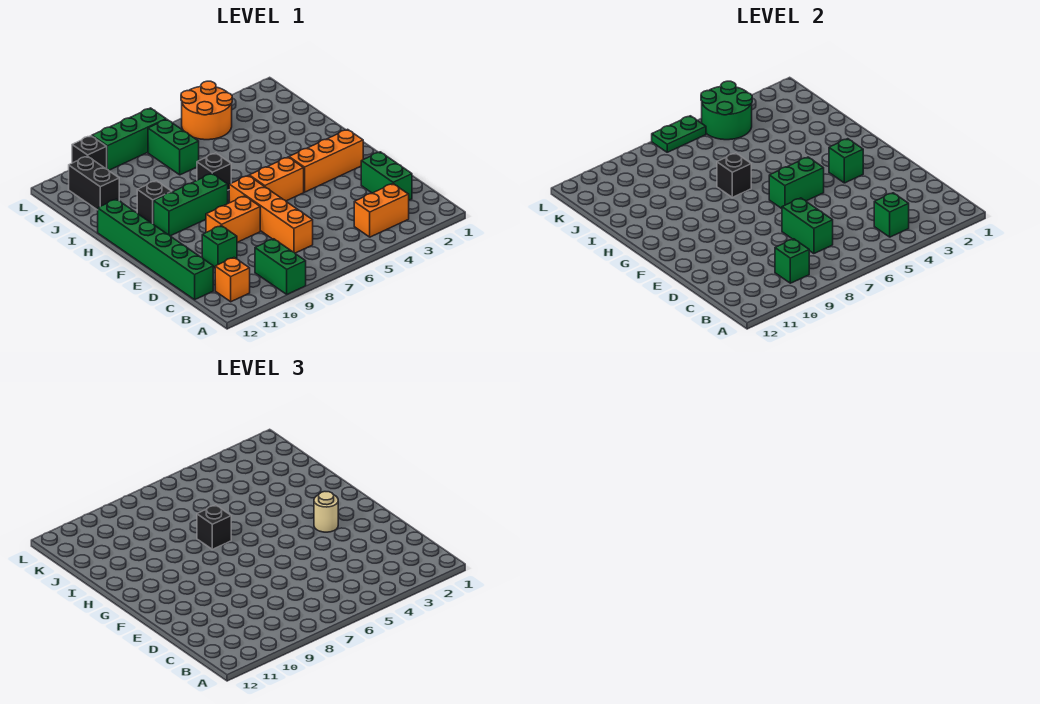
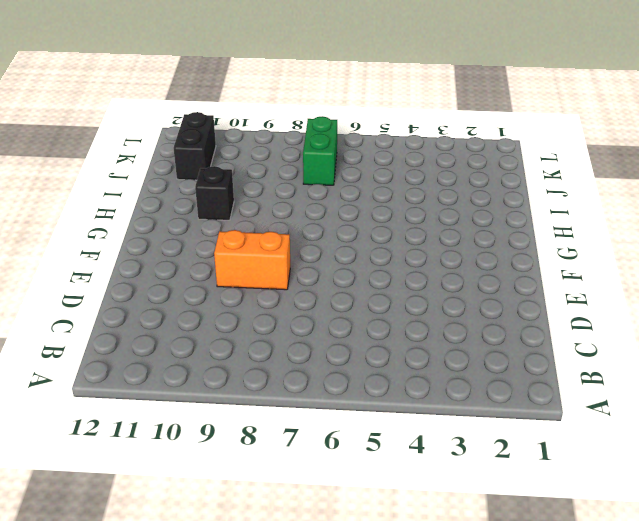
none -> green brick A9:B9 level 1
none -> orange brick B3:B4 level 1
none -> orange brick B11 level 1

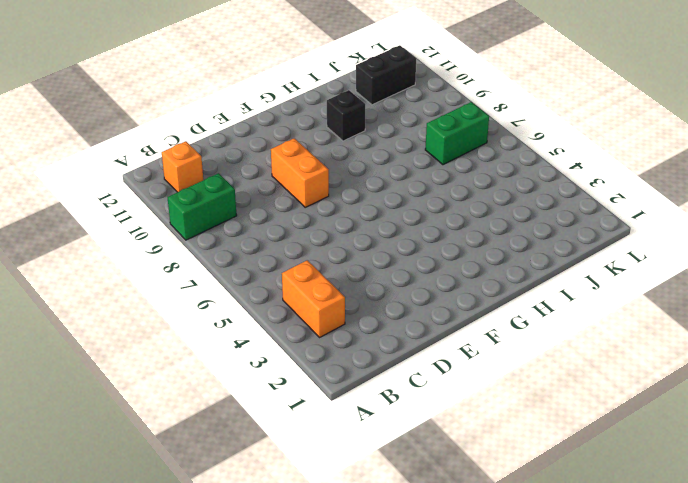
none -> green brick C2:D2 level 1
none -> orange brick C7:F7 level 1
none -> green brick C12:H12 level 1

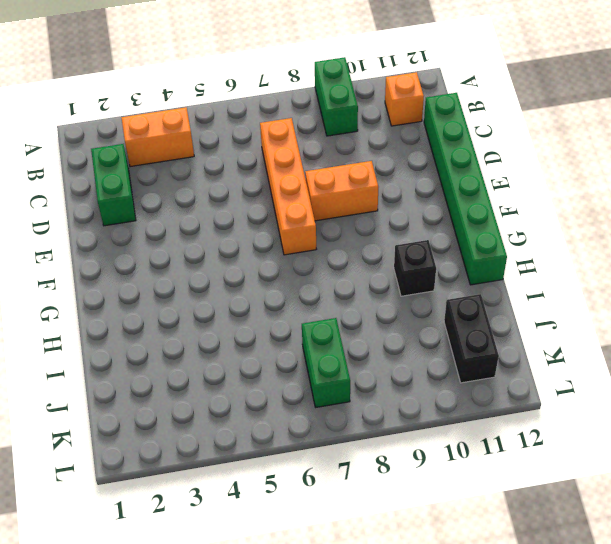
none -> green brick D10 level 1
none -> orange brick F2:F4 level 1
none -> orange brick F5:F6 level 1

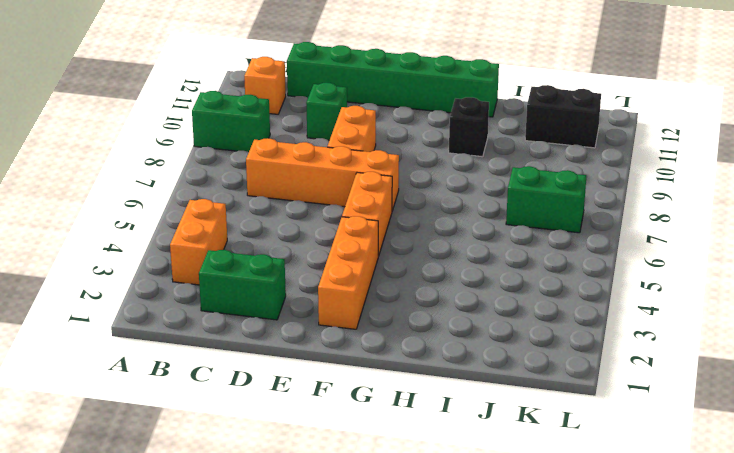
none -> green brick G8:G10 level 1
none -> black brick H7 level 1
none -> orange round brick K4:L5 level 1

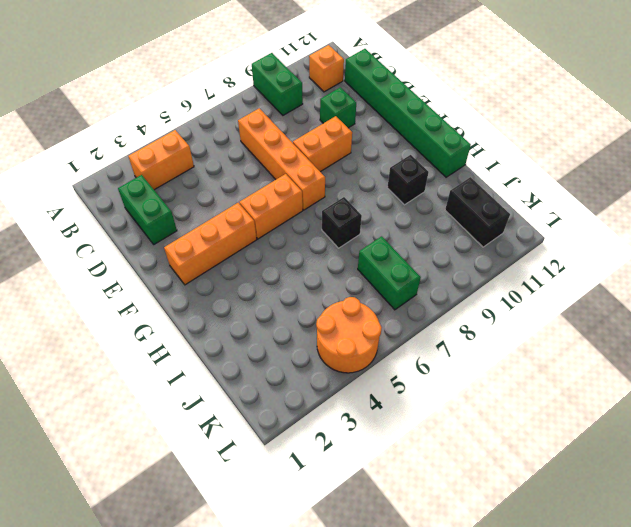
none -> green brick G8:G10 level 1
none -> green brick L7:L9 level 1
none -> black brick L10 level 1

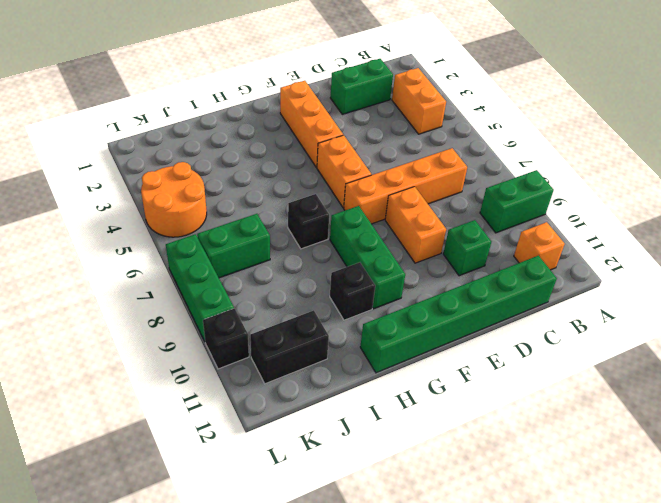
none -> green brick B4 level 2
none -> green brick B9 level 2
none -> green brick C7:D7 level 2

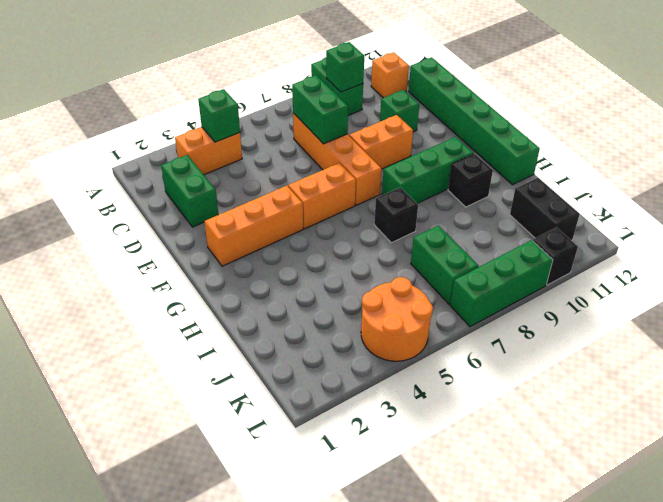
none -> green brick F3 level 2
none -> green brick F5:F6 level 2
none -> black brick H7 level 2

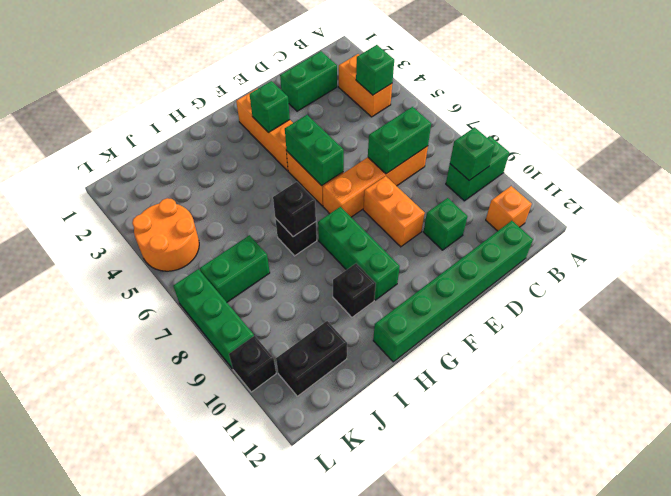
none -> green round brick K4:L5 level 2
none -> green plate L6:L7 level 2
none -> tan round brick F3 level 3

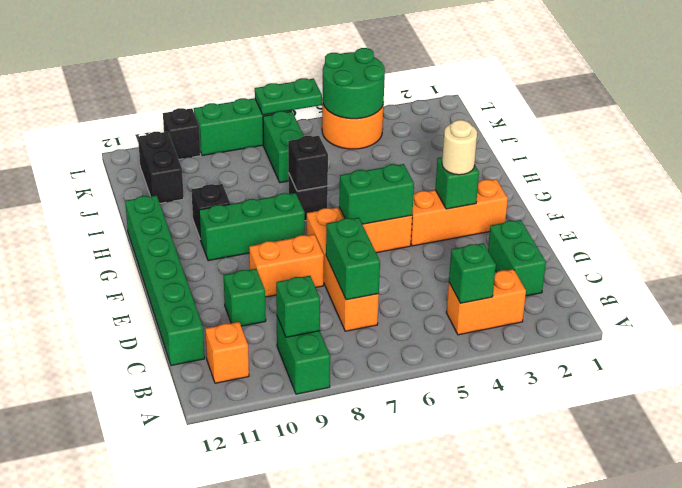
none -> black brick H7 level 3

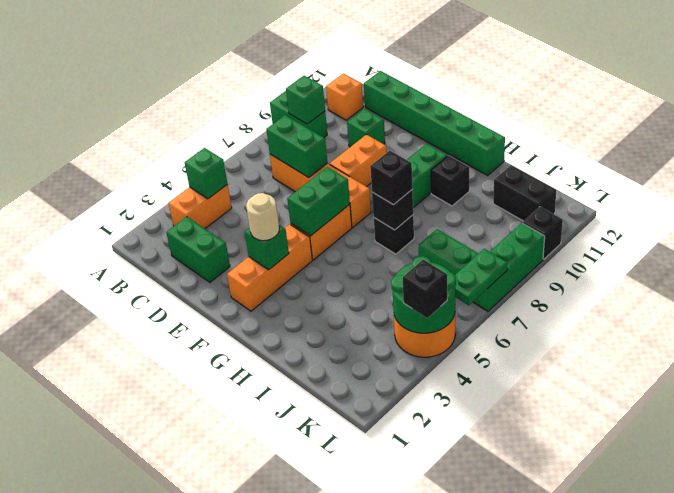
black brick L4 level 3 -> none

